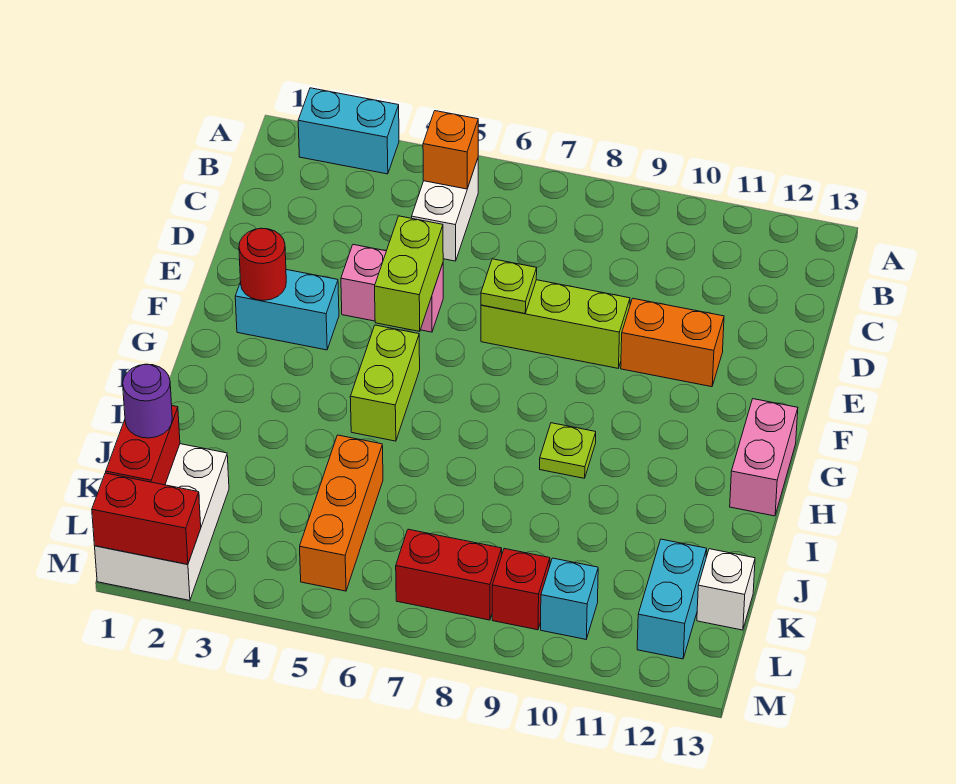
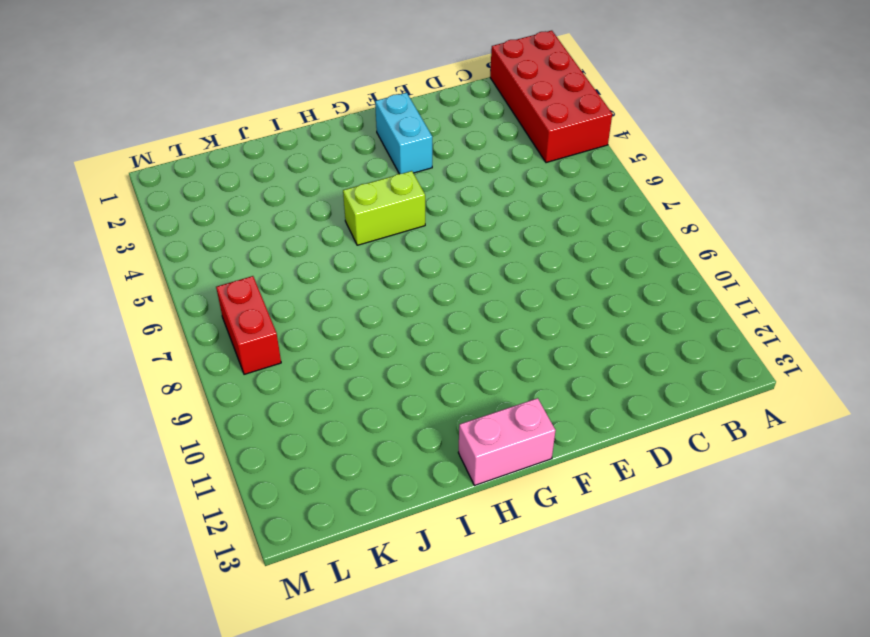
red brick A1:B4 level 1 -> cyan brick A2:A3 level 1
none -> white brick B5:C5 level 1
none -> pink brick E4:E5 level 1
none -> lime brick E7:E9 level 1

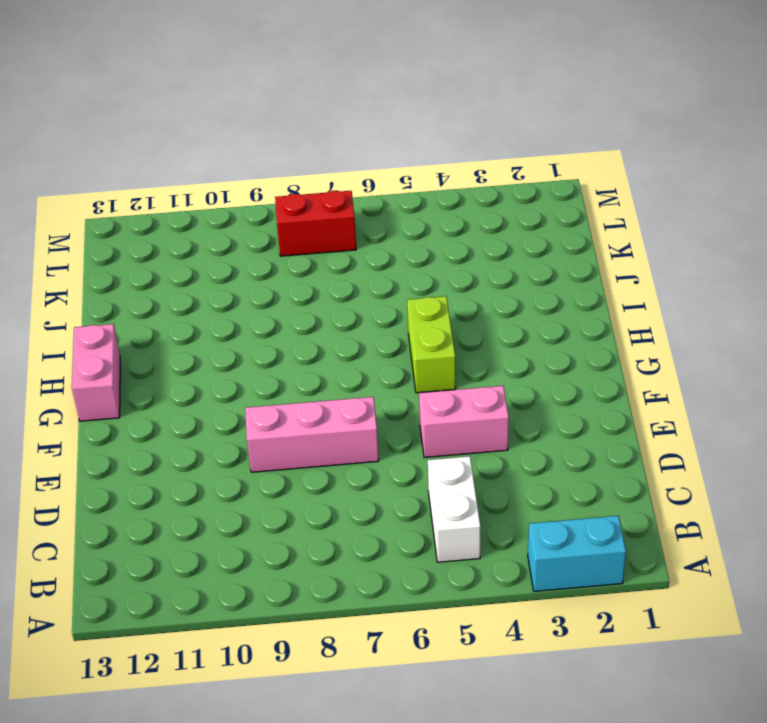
pink brick E7:E9 level 1 -> lime brick E7:E9 level 1
none -> orange brick E10:E11 level 1
none -> cyan brick F2:F3 level 1
none -> lime plate H9 level 1

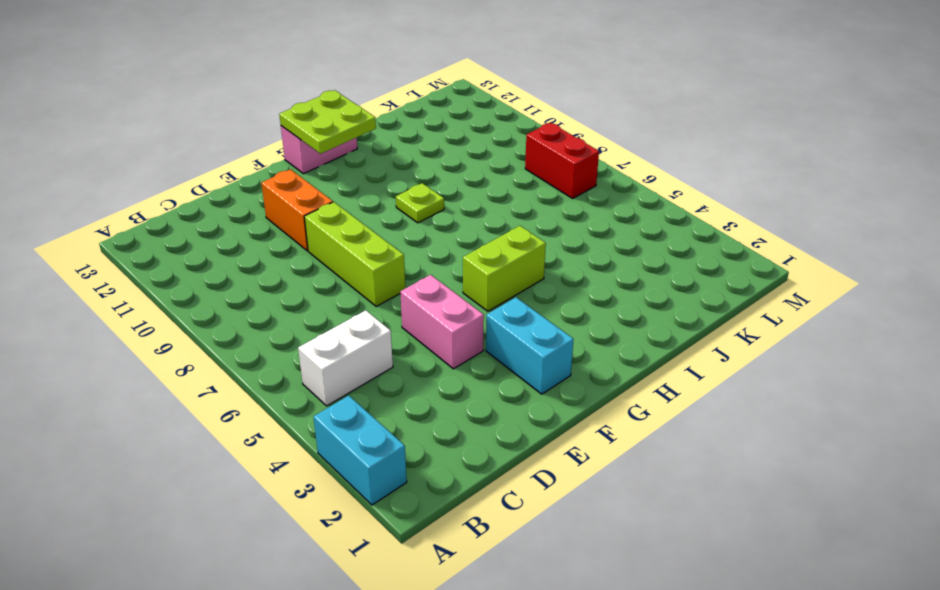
lime plate G12:H13 level 2 -> none
none -> orange brick J5:L5 level 1
none -> white brick K1:M2 level 1
none -> cyan brick K12:L12 level 1

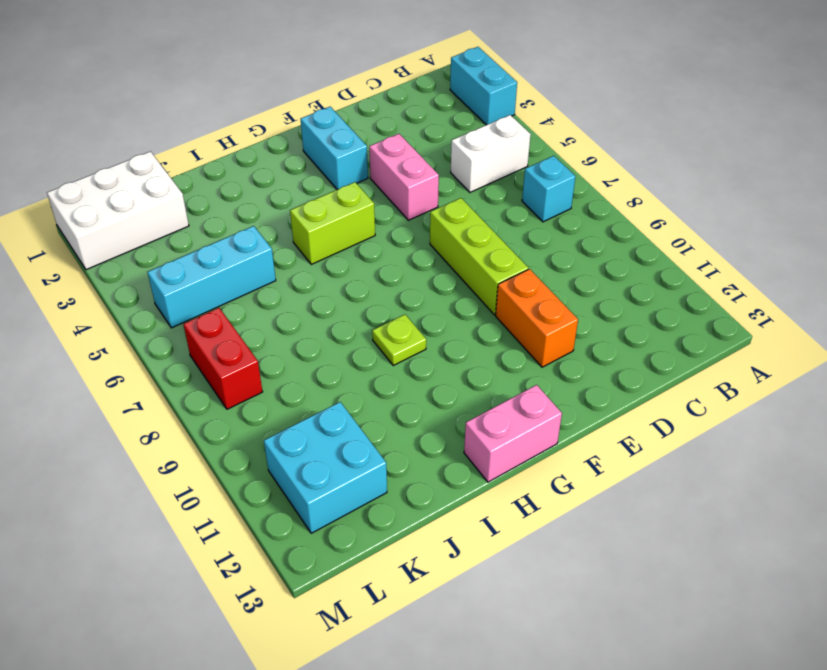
cyan brick B7 level 1 -> cyan brick L10 level 1
cyan brick J5:L5 level 1 -> orange brick J5:L5 level 1
cyan brick K11:L12 level 1 -> cyan brick K12:L12 level 1
none -> white brick K13 level 1
none -> red brick L9 level 1
none -> orange brick B5 level 2

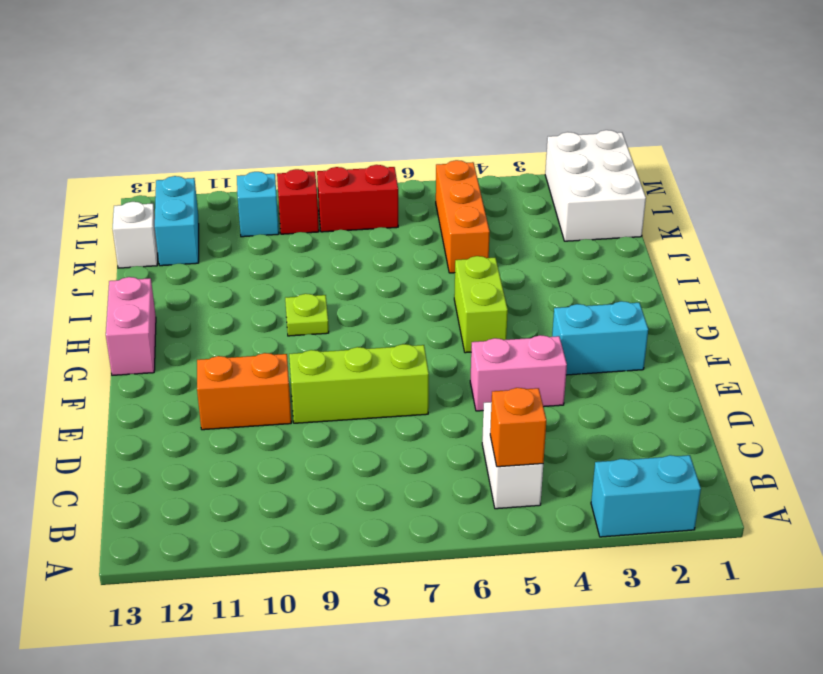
none -> lime brick E5:F5 level 2
none -> lime plate E7 level 2
none -> red round brick F2 level 2

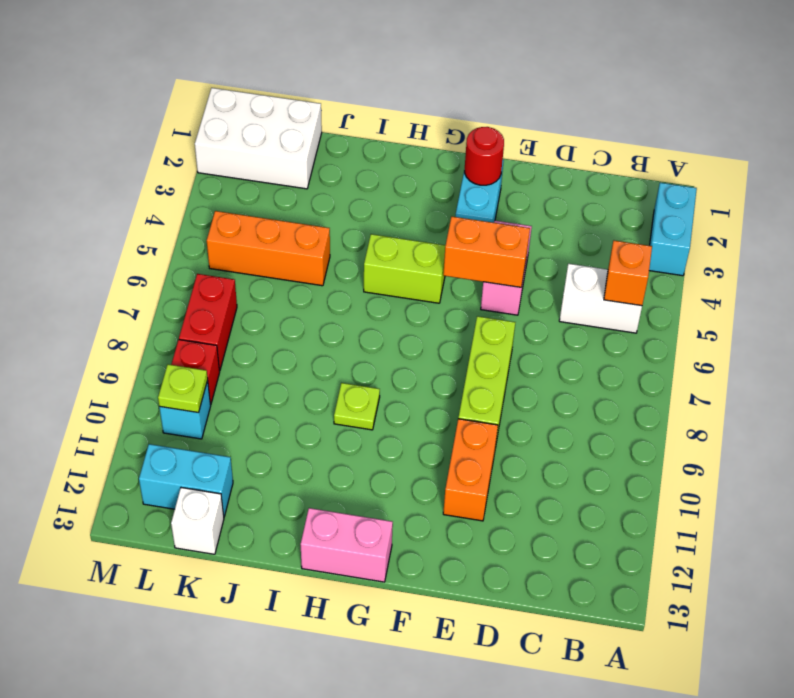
orange brick E5:F5 level 2 -> lime brick E5:F5 level 2
lime plate L10 level 2 -> lime plate E7 level 2
none -> red brick K1:L1 level 2
none -> red brick M1:M2 level 2
none -> purple round brick K1 level 3

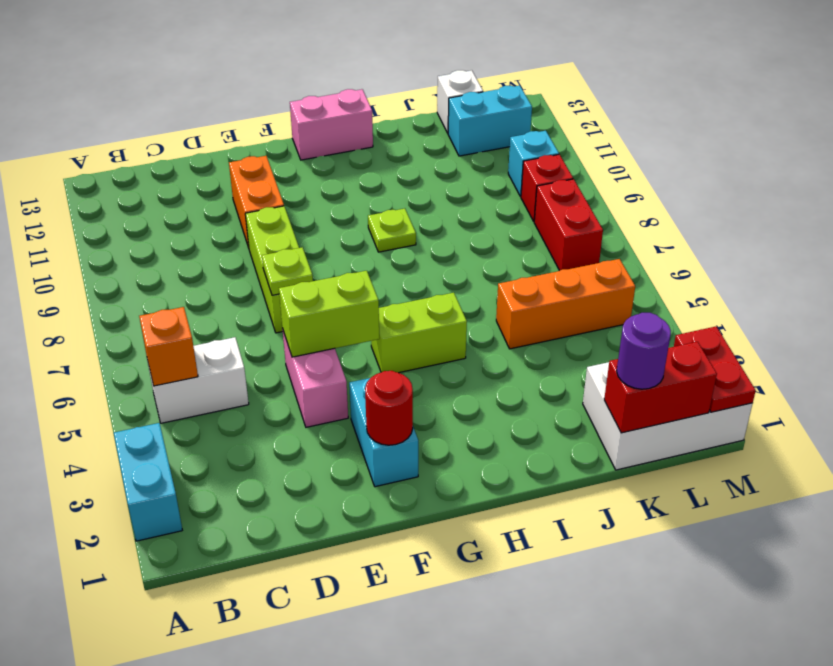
red plate M1:M2 level 2 -> red brick M1:M2 level 2

